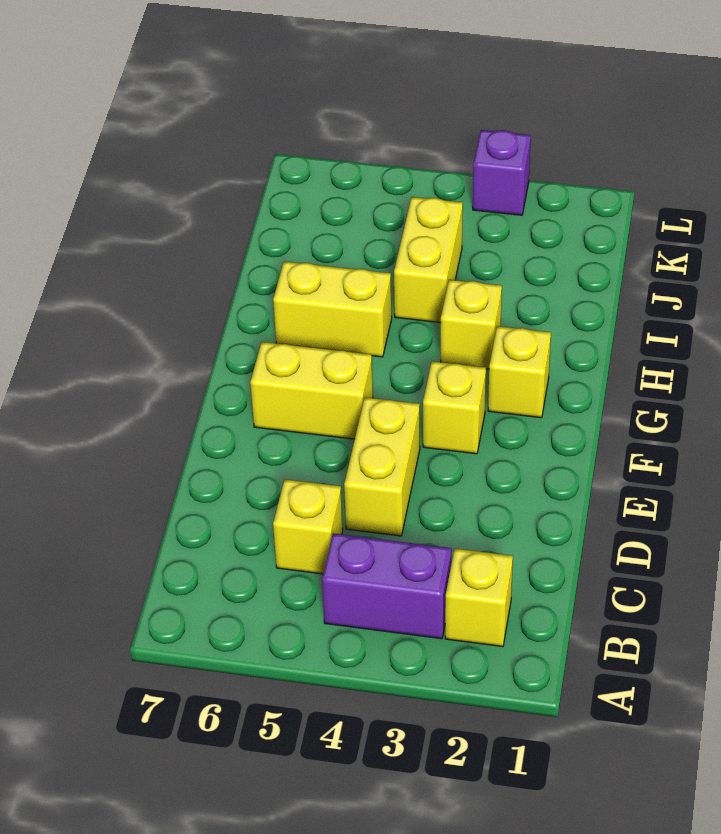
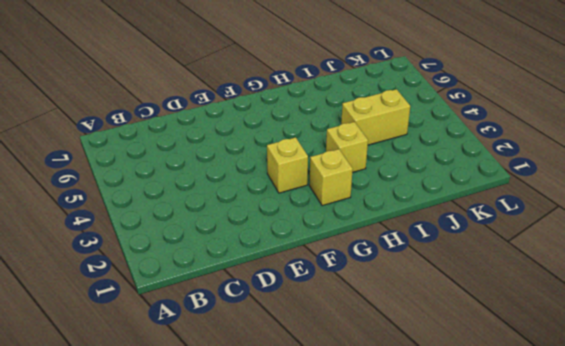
none -> yellow brick B2 level 1
none -> purple brick B3:B4 level 1

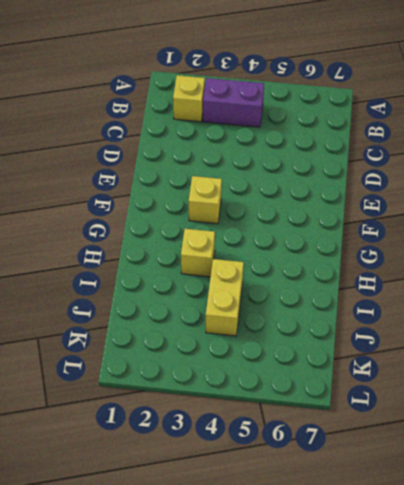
none -> yellow brick C5 level 1
none -> yellow brick D4:E4 level 1

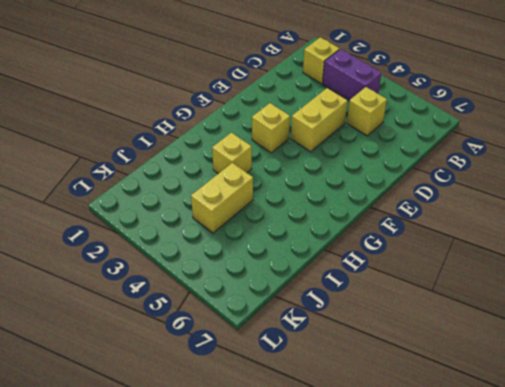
none -> yellow brick F5:F6 level 1
none -> yellow brick G2 level 1

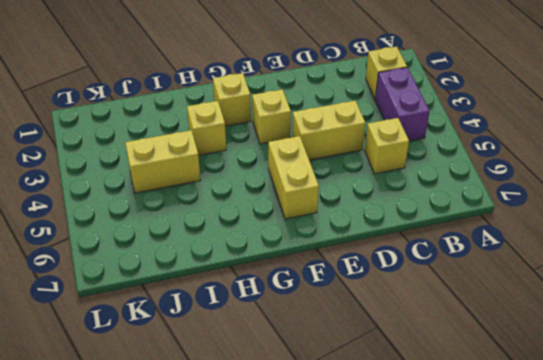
none -> yellow brick H5:H6 level 1
none -> purple brick L3 level 1

